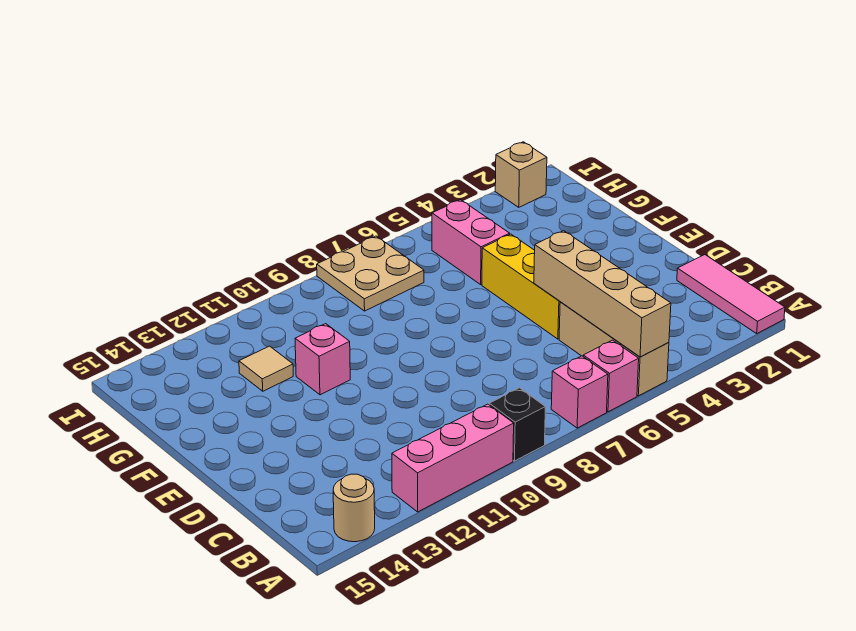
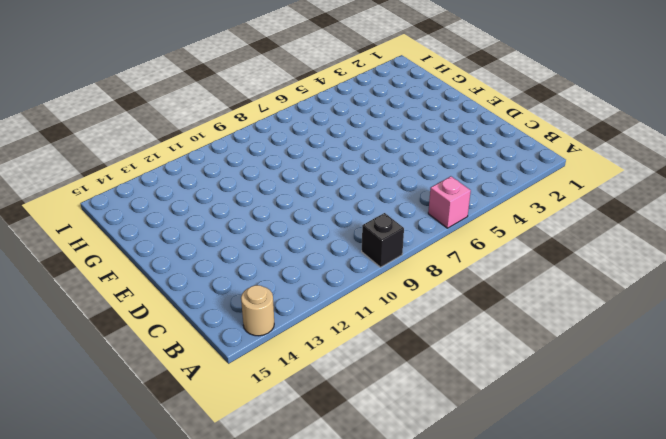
none -> pink tile A1:C1 level 1
none -> tan brick A5:C5 level 1
none -> pink brick A7 level 1

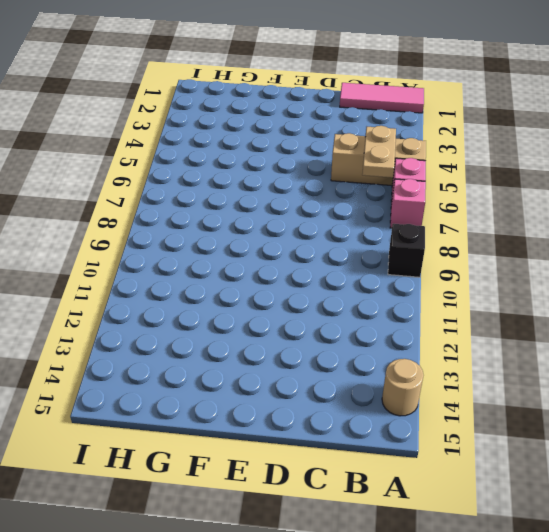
tan plate B5:B6 level 2 -> tan brick A5:D5 level 2
none -> pink brick A10:A12 level 1
none -> yellow brick D5:F5 level 1
none -> pink brick F11 level 1

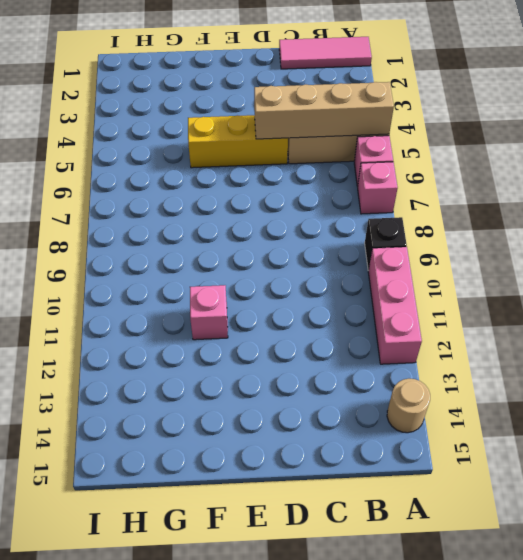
none -> pink brick G5:H5 level 1
none -> tan tile G12 level 1
none -> tan plate H7:I8 level 1

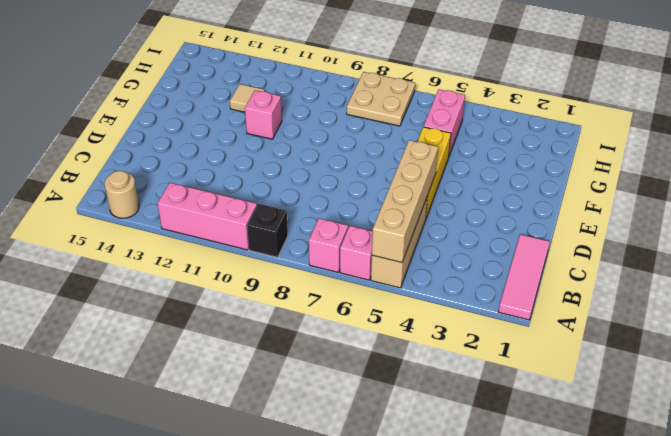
none -> tan brick I2 level 1

